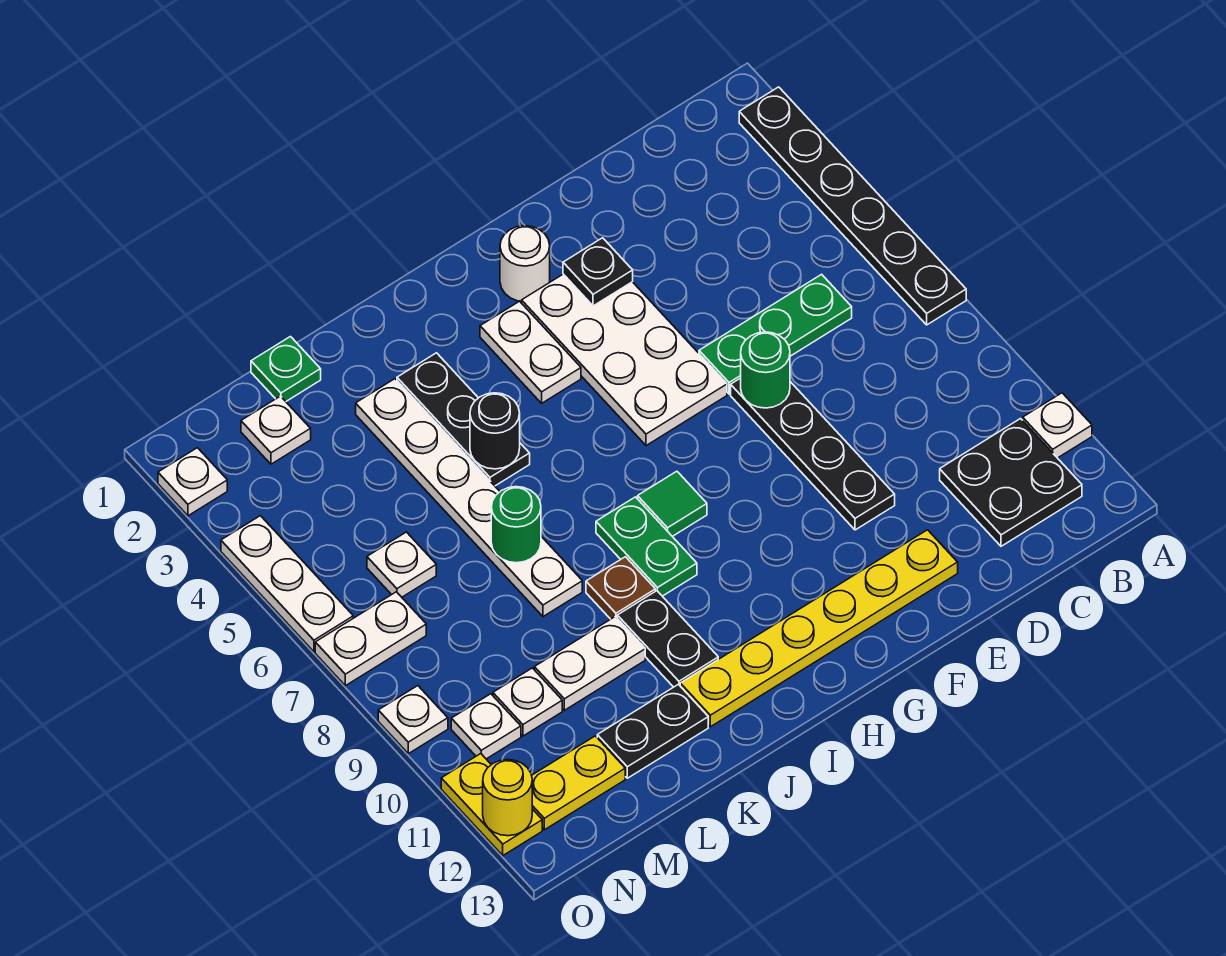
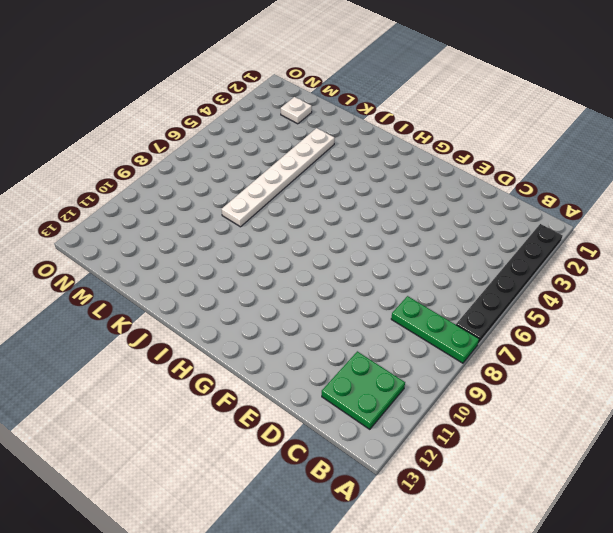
green plate A8:C8 level 1 -> green plate C6:E6 level 1
green plate B11:C12 level 1 -> black plate B11:C12 level 1
none -> white plate A11 level 1
none -> black plate E7:E10 level 1
none -> yellow plate E12:J12 level 1
none -> white plate F3:G6 level 1

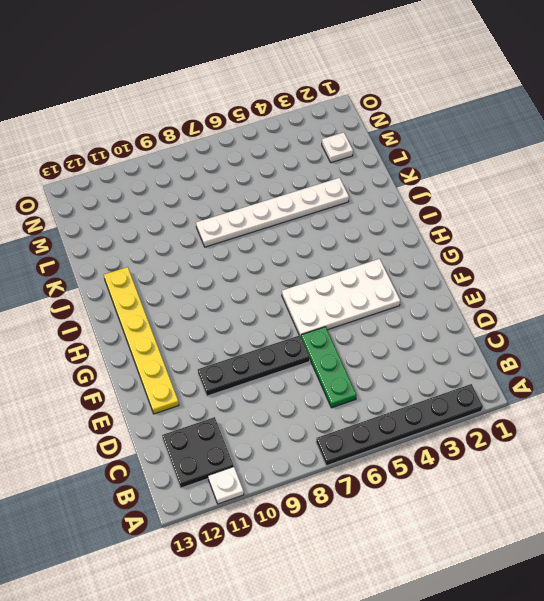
none -> white round brick G2 level 1
none -> white plate H3:H4 level 1
none -> green tile H8 level 1
none -> green plate I8:I9 level 1

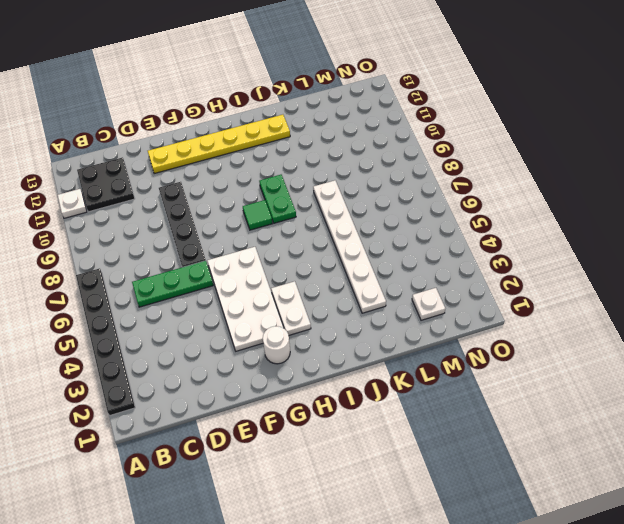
none -> black plate J3:J5 level 1
none -> brown plate J9 level 1
none -> black plate J10:J11 level 1
none -> white plate K10:L10 level 1

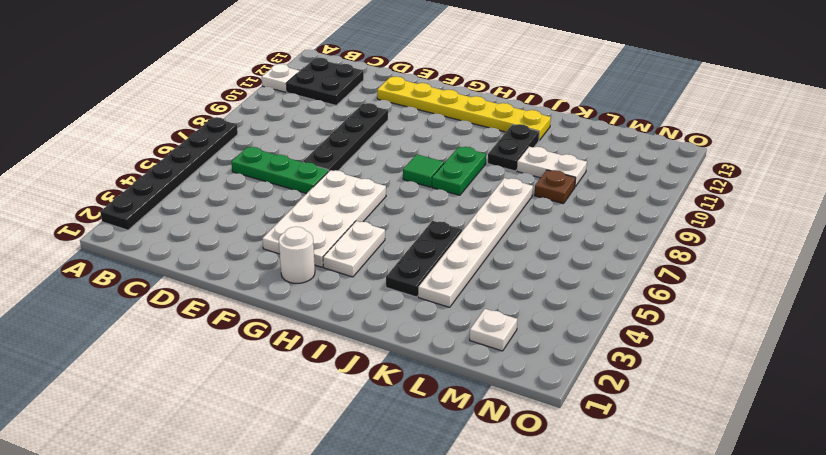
brown plate L9 level 1 -> brown plate J9 level 1
none -> black plate K12:L12 level 1
none -> green plate L1 level 1
none -> white plate M6 level 1
none -> white plate M10 level 1

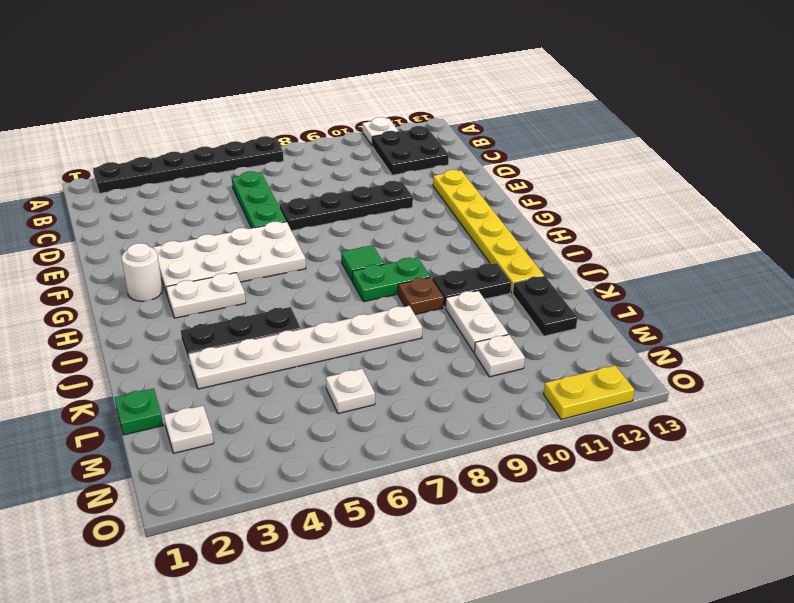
none -> yellow plate M12:N12 level 1
none -> white plate N7:O7 level 1
none -> white plate N10 level 1
none -> white plate O2 level 1

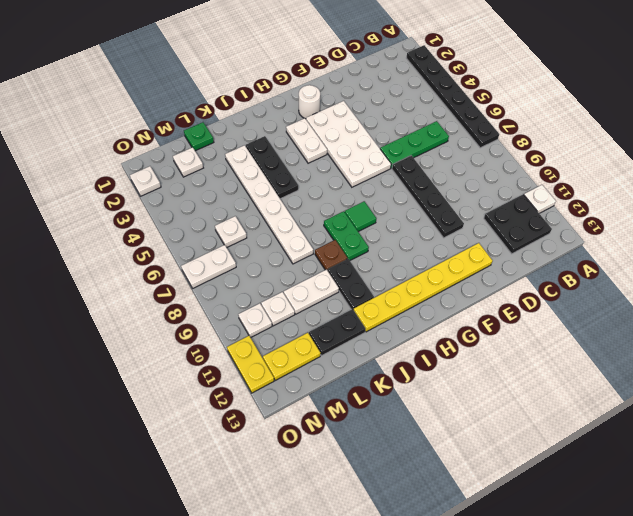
none -> white plate O4:O6 level 1
none -> white plate O9 level 1
none -> green round brick E7 level 2
none -> black plate F3 level 2

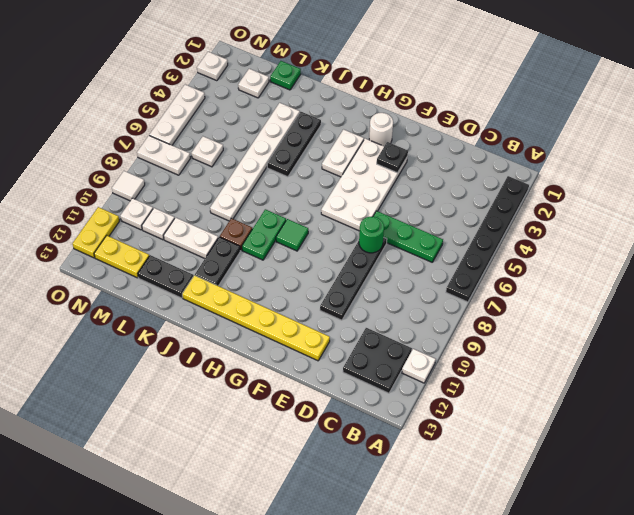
white tile O9 level 1 -> white plate O9 level 1
none -> black round brick J5 level 2
none -> green round brick K7 level 2
none -> yellow round brick O12 level 2

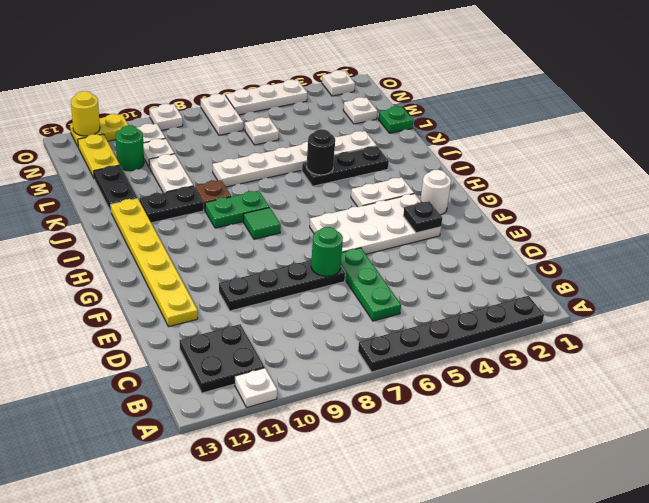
green round brick M11 level 1 -> green round brick K7 level 2

